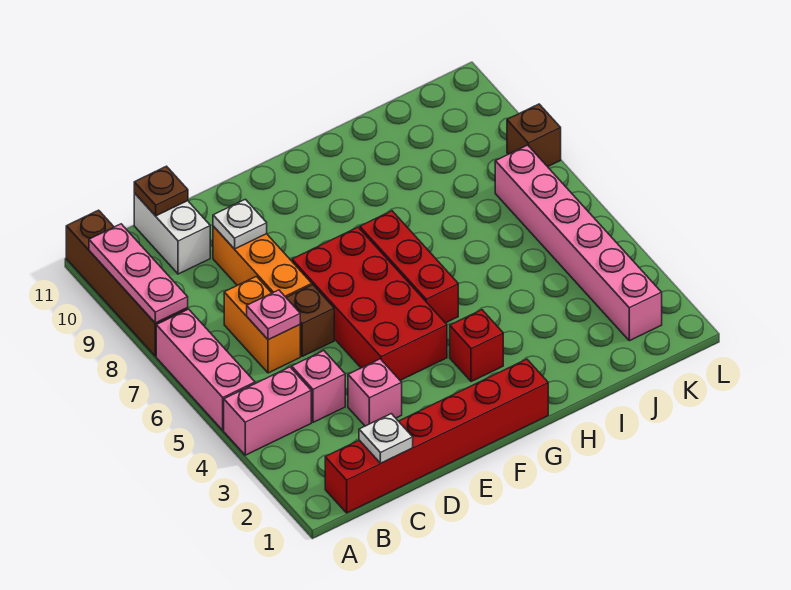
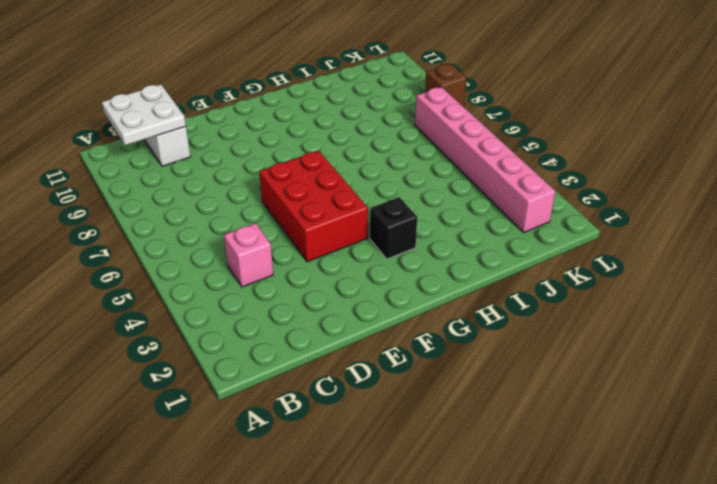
white plate B10:C11 level 2 -> brown plate C11 level 2
red brick E4:F6 level 1 -> red brick E4:F7 level 1
black brick G3 level 1 -> red brick G3 level 1
none -> pink brick A4:B4 level 1
none -> pink brick A5:A7 level 1
none -> brown brick A8:A11 level 1

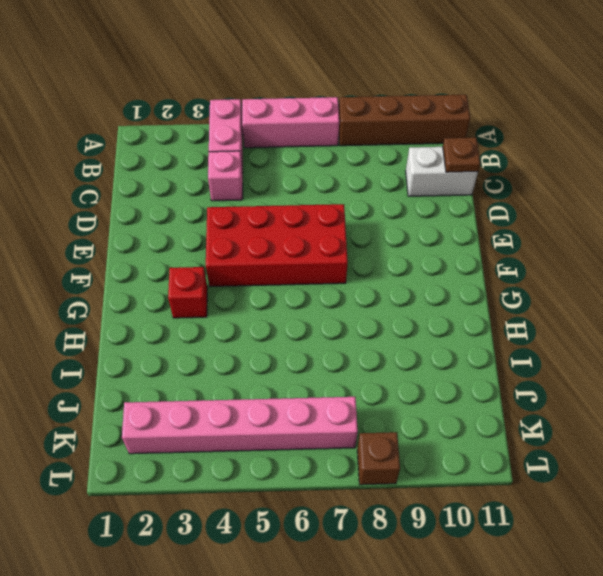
none -> red brick B1:G1 level 1
none -> orange brick C6:C7 level 1
none -> pink brick D3 level 1

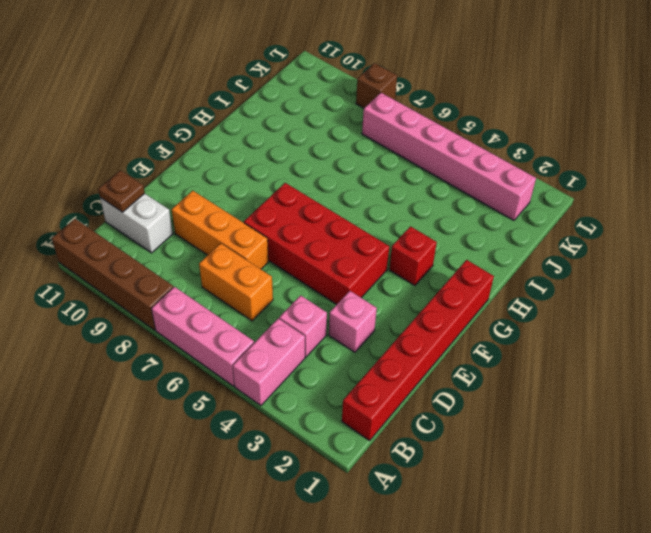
none -> brown brick D6 level 1
none -> red brick G5:G7 level 1
none -> pink plate A8:A10 level 2

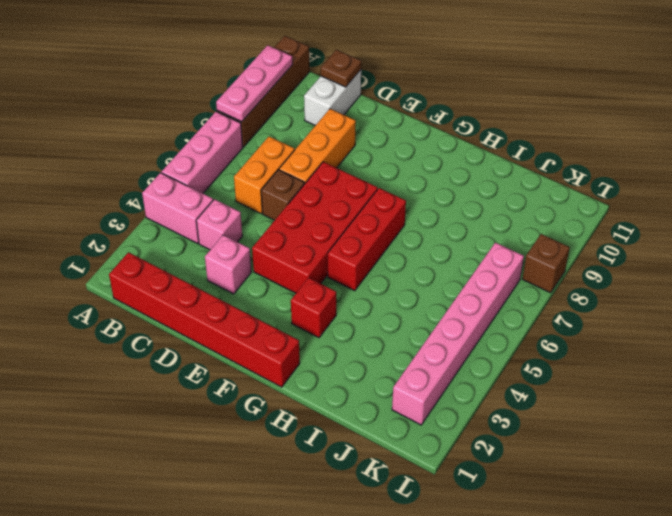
none -> white plate C1 level 2
none -> pink plate C6 level 2
none -> white plate D9 level 2

